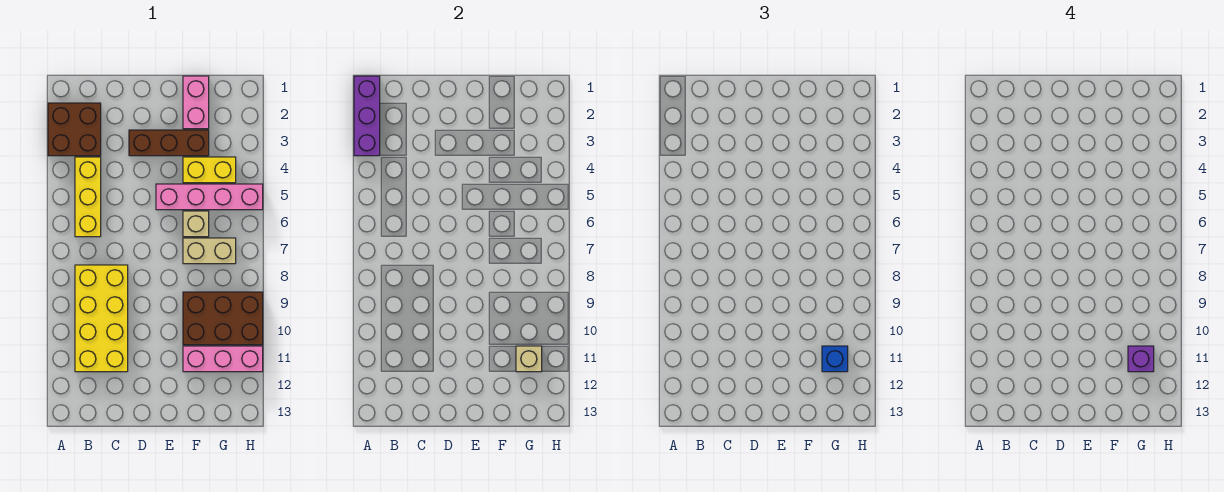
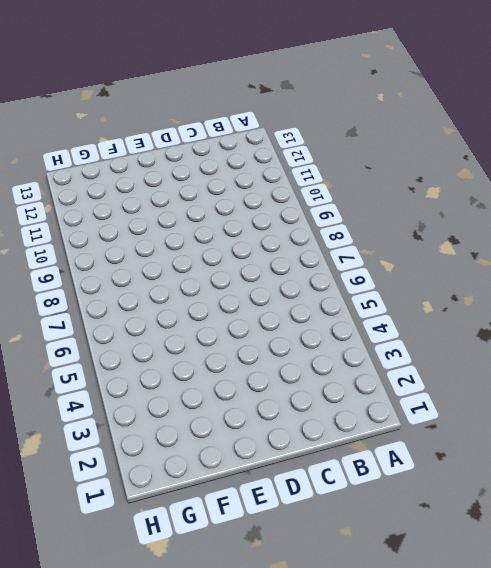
none -> brown brick A2:B3 level 1
none -> yellow brick B4:B6 level 1
none -> yellow brick B8:C11 level 1

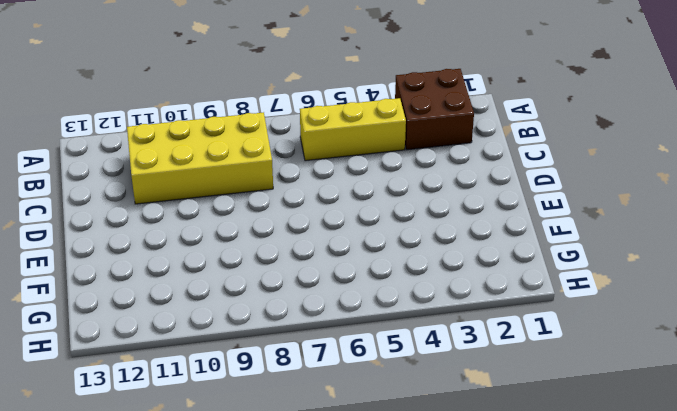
none -> brown brick D3:F3 level 1
none -> pink brick E5:H5 level 1
none -> pink brick F1:F2 level 1

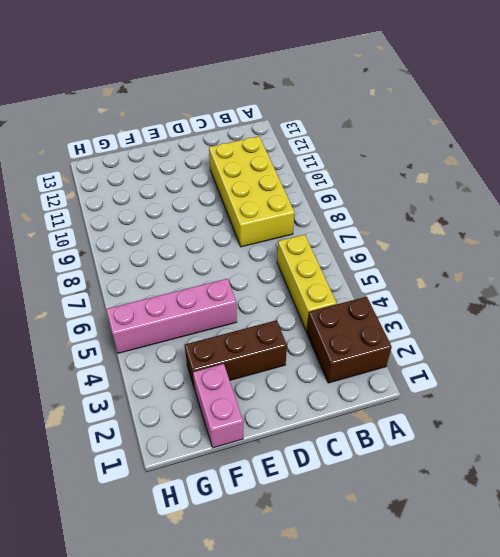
none -> yellow brick F4:G4 level 1
none -> tan brick F6 level 1
none -> tan brick F7:G7 level 1

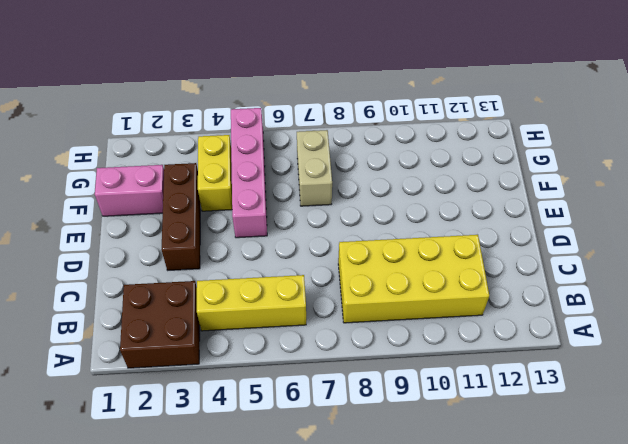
none -> tan brick F6 level 1
none -> brown brick F9:H10 level 1
none -> pink brick F11:H11 level 1

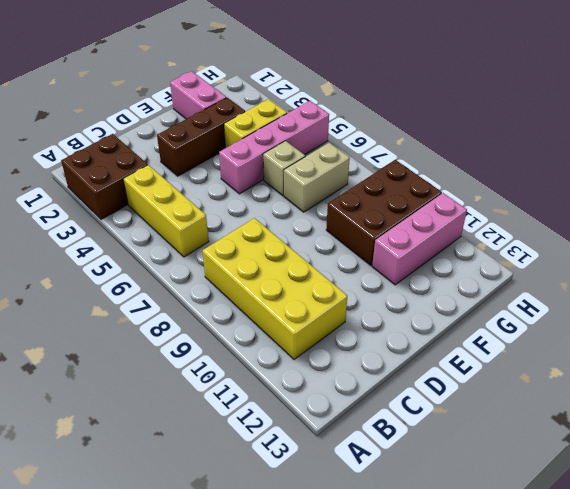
none -> purple brick A1:A3 level 2
none -> tan brick G11 level 2
none -> blue brick G11 level 3

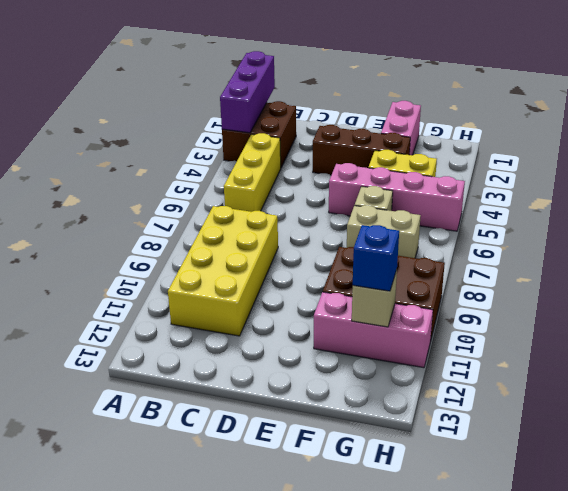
none -> purple brick G11 level 4

